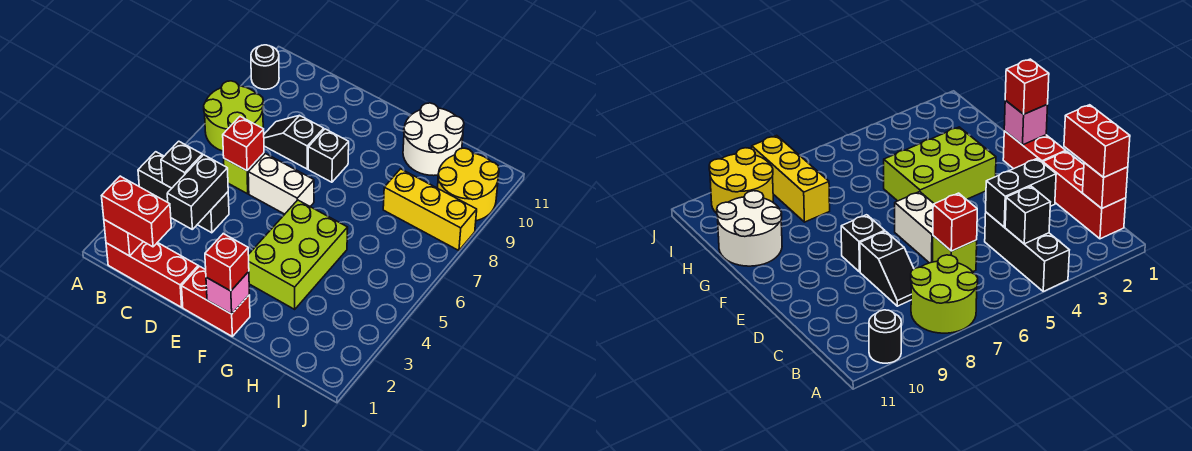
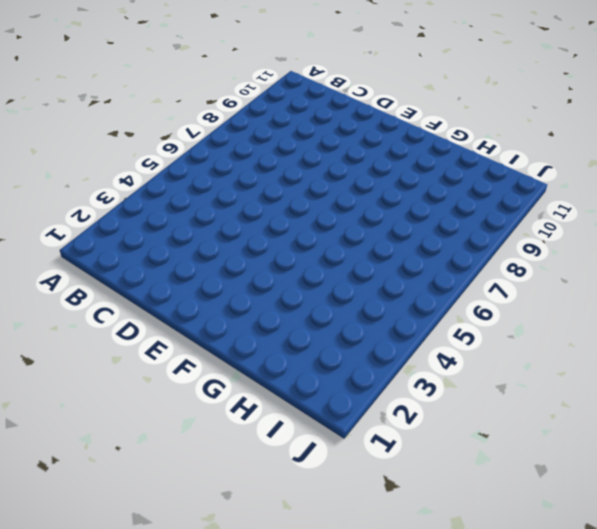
none -> black brick A4:C4 level 1
none -> lime round brick A7:B8 level 1
none -> black round brick A10 level 1

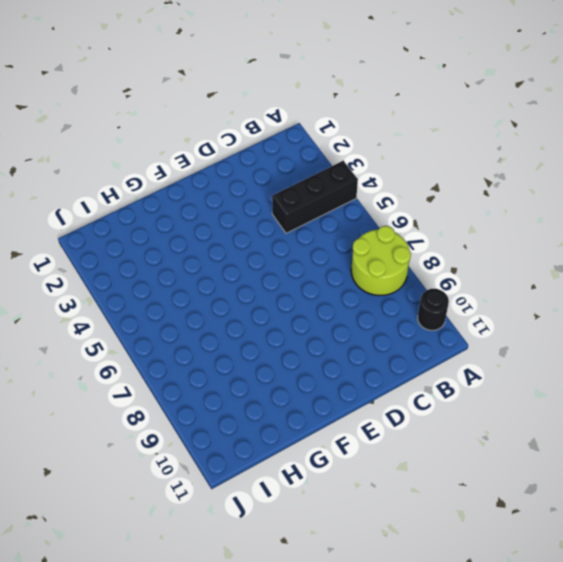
none -> red brick B1:D1 level 1
none -> lime brick C6 level 1
none -> black slope C8:D8 level 1 top D

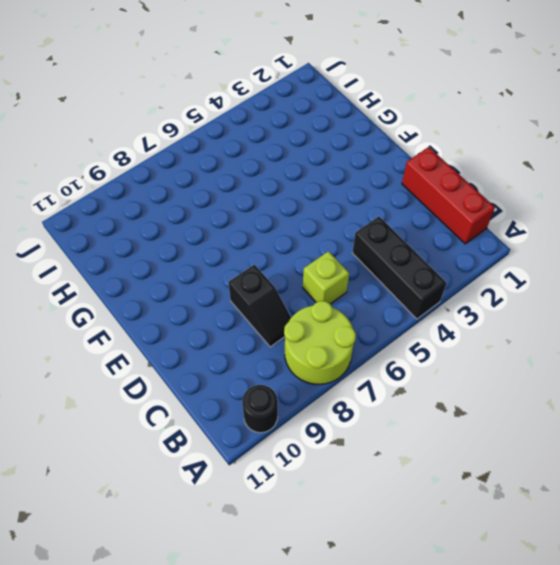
none -> white brick D6:E6 level 1
none -> red brick E1:F1 level 1
none -> black brick E8 level 1

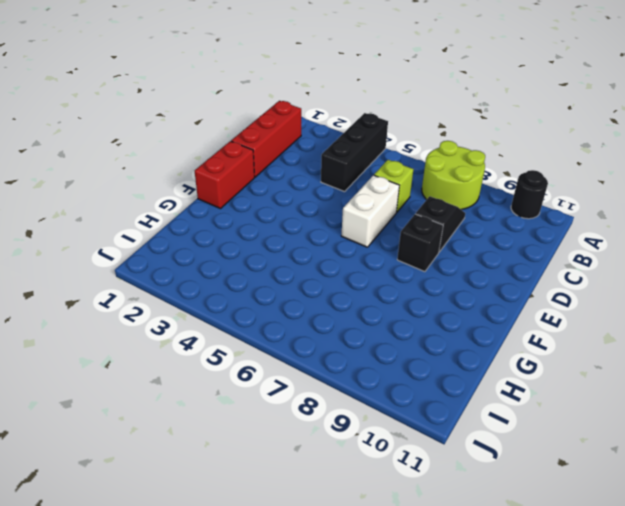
none -> lime brick F3:G5 level 1
none -> white round brick G10:H11 level 1
none -> yellow brick H8:J8 level 1

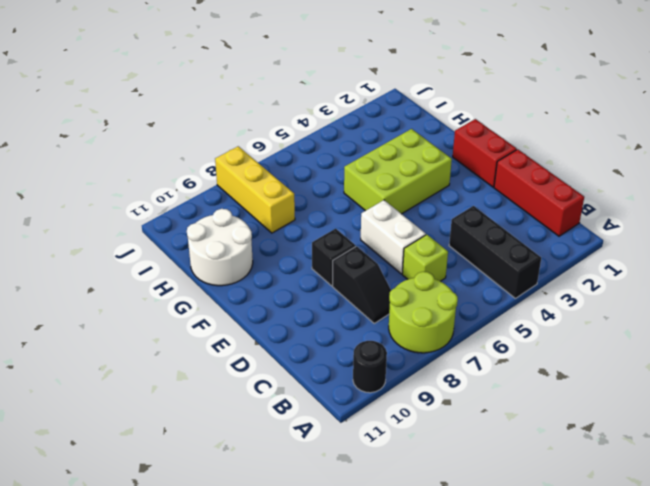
none -> yellow round brick I9:J10 level 1
none -> red brick B1 level 2
none -> black brick B4 level 2

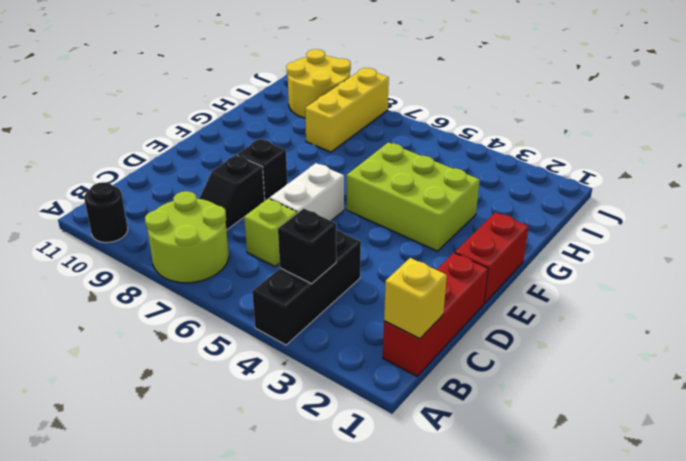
yellow brick B1 level 2 -> red brick B1 level 2
none -> white round brick G10:H11 level 1
none -> black brick C3:C4 level 2
none -> red brick C6 level 2

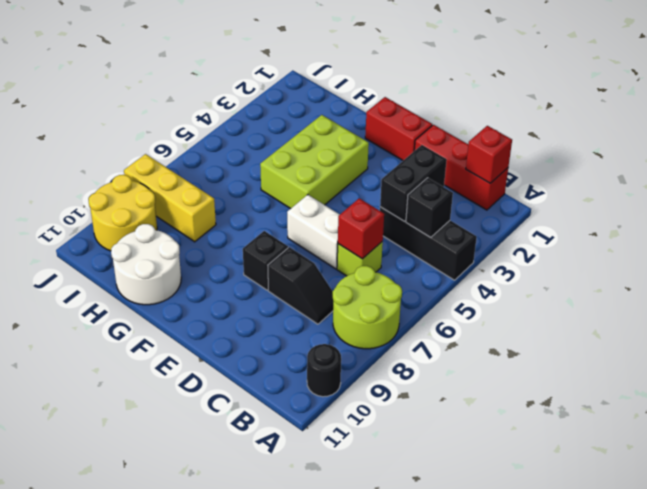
none -> pink brick F1 level 2
none -> red brick B1:C1 level 3
none -> red brick F1 level 3

